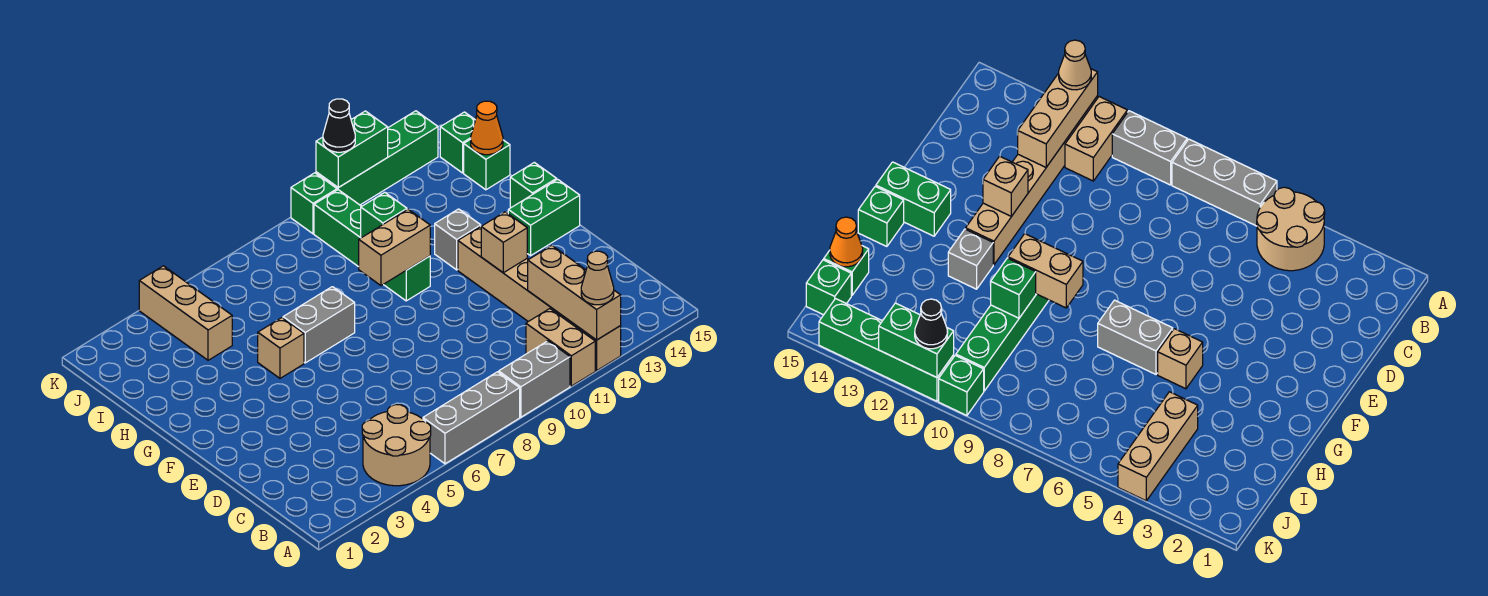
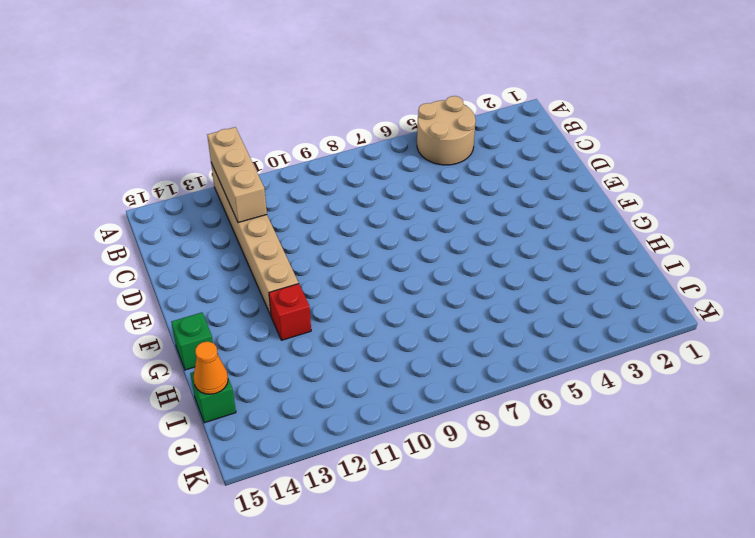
red brick G12 level 1 -> grey brick G12 level 1
none -> grey brick A6:A8 level 1
none -> grey brick A9:A10 level 1
none -> tan brick A11:B11 level 1

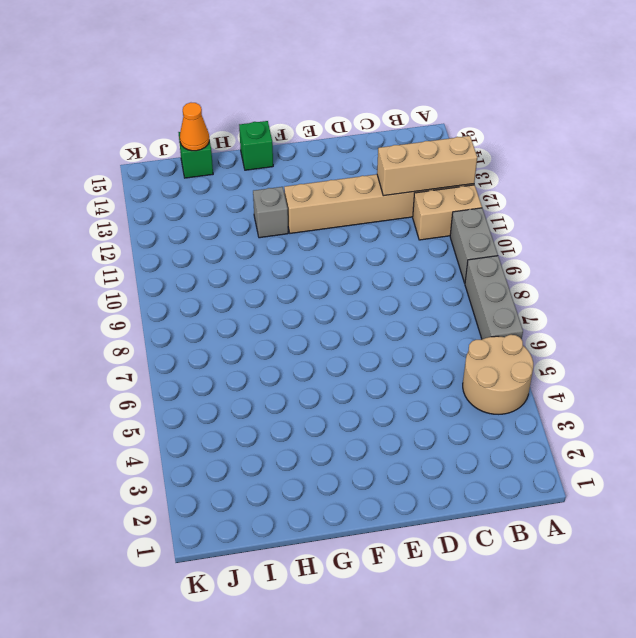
none -> green brick F14:F15 level 1
none -> tan brick G5 level 1
none -> grey brick G6:G7 level 1

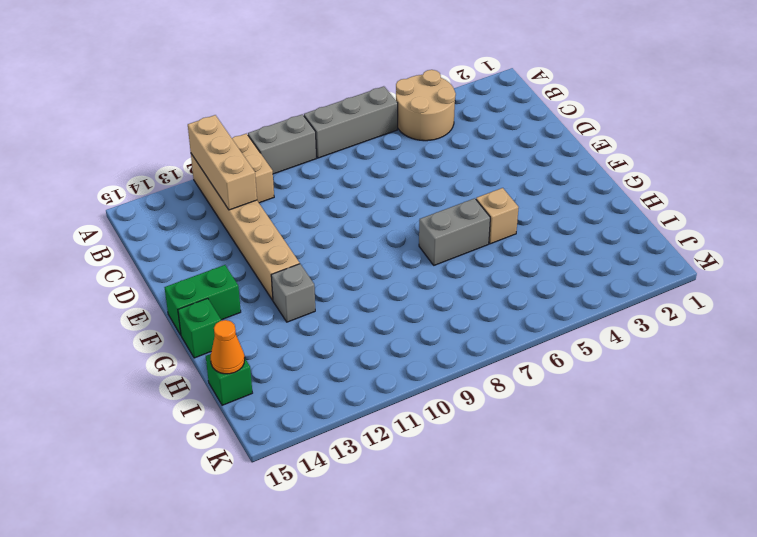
none -> green brick G10:J10 level 1
none -> tan brick I4:K4 level 1
none -> green brick J15 level 1

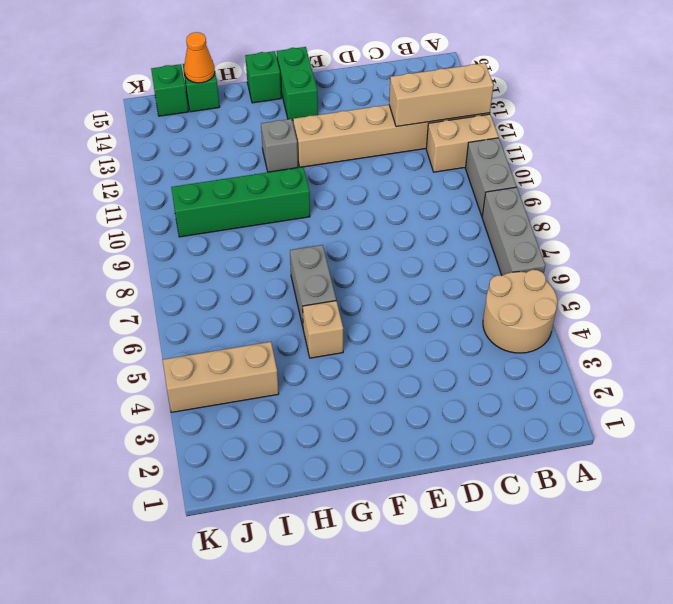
none -> green brick K10 level 1
none -> green brick K11:K14 level 1
none -> tan brick E12 level 2

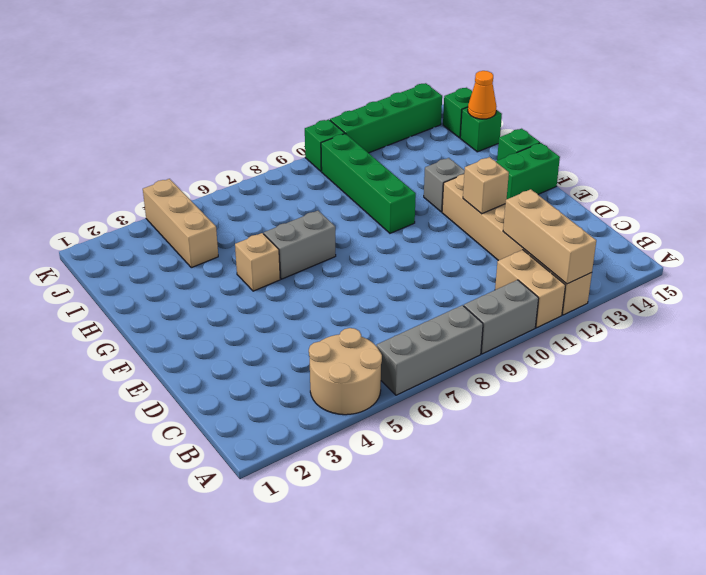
none -> tan brick G9:G10 level 2
none -> green brick H10 level 2
none -> green brick K11:K12 level 2

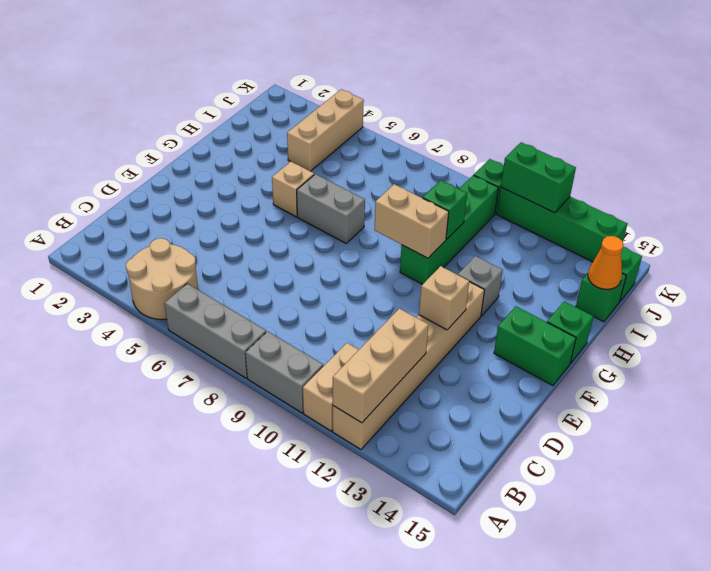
none -> tan cone A12 level 3
none -> black cone K11 level 3

